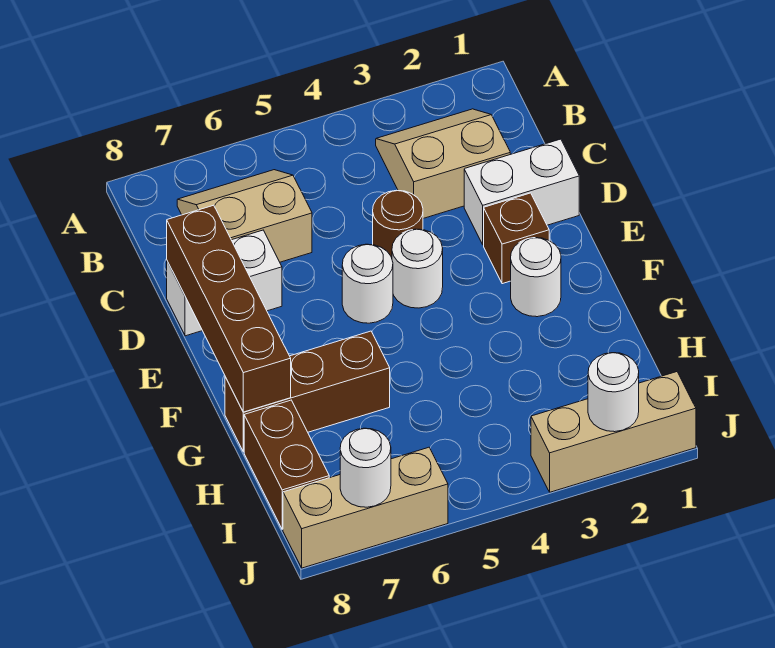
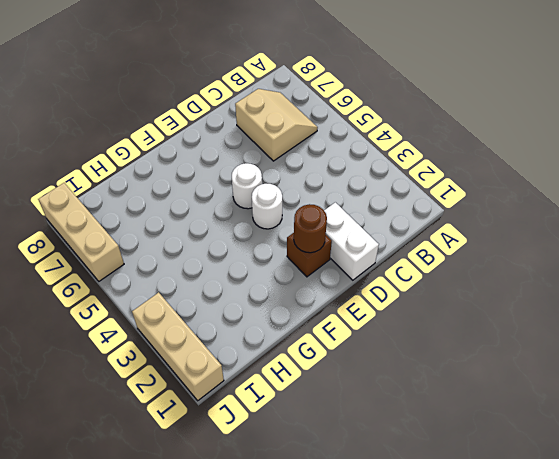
brown round brick E2 level 2 -> brown round brick D4 level 1
none -> tan slope B2:C3 level 1 top C
none -> white brick D7:D8 level 1
none -> white round brick F2 level 1

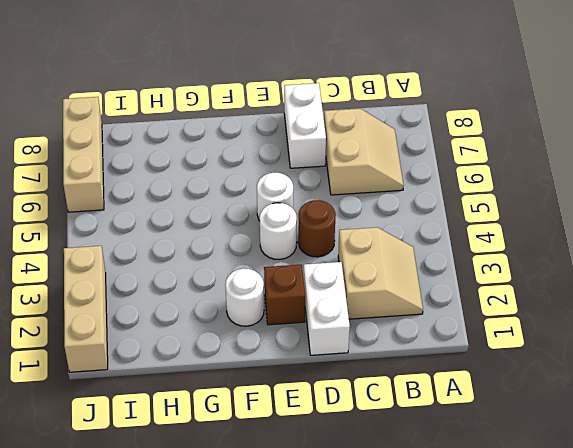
none -> brown brick G6:G8 level 1
none -> brown brick H8:I8 level 1
none -> brown brick D8:G8 level 2

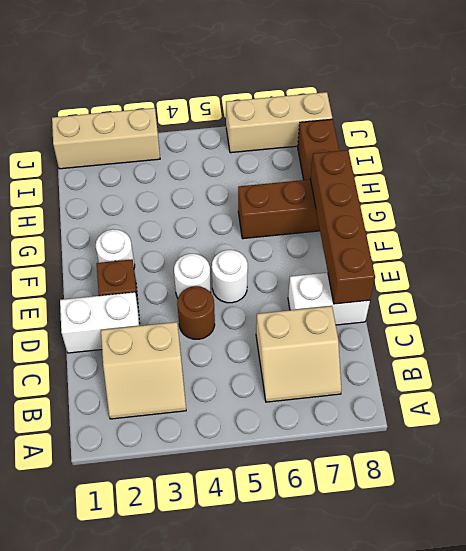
none -> white round brick J2 level 2
none -> white round brick J7 level 2

